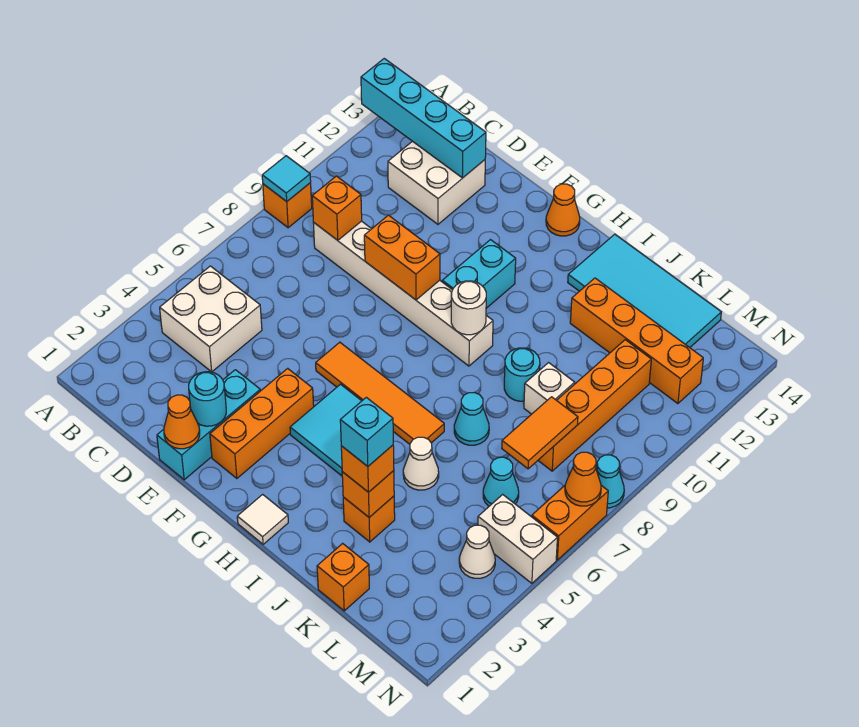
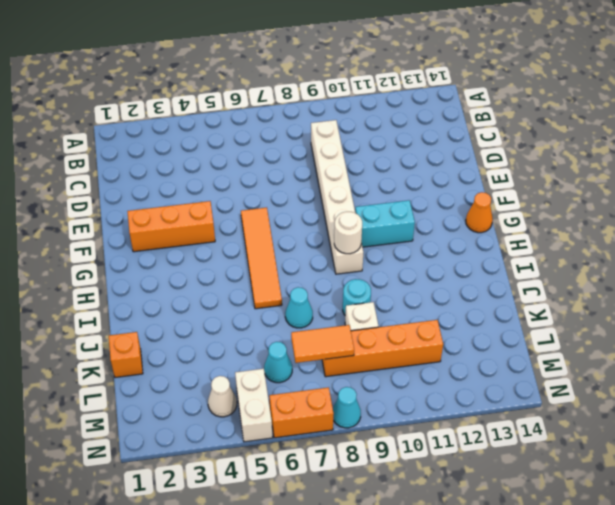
none -> orange brick A9 level 1
none -> white brick B4:C5 level 1
none -> white brick C12:D13 level 1
none -> cyan brick E1:E3 level 1

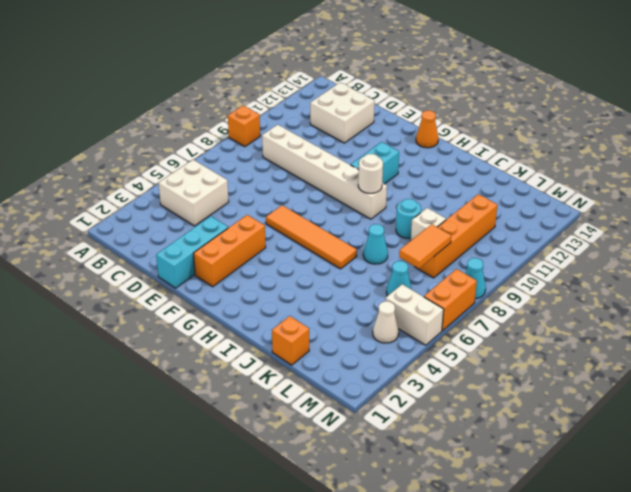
none -> cyan tile G4:H5 level 1
none -> white tile H1 level 1
none -> cyan tile I13:L14 level 1
none -> orange brick J3 level 1

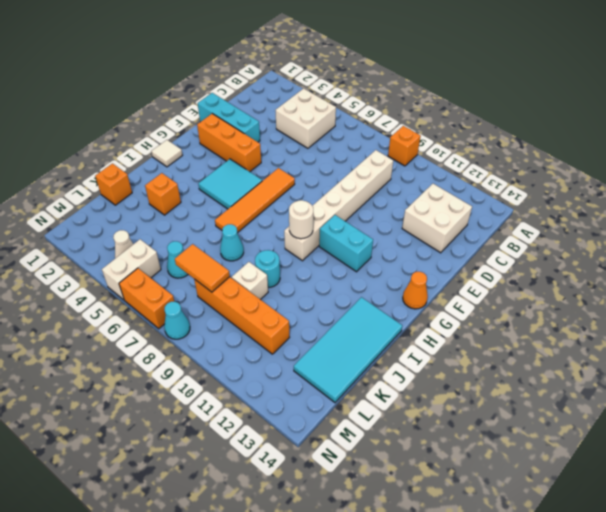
none -> white cone J5 level 1
none -> orange brick J12:M12 level 1
none -> cyan tile A9 level 2
none -> cyan brick A13:D13 level 2

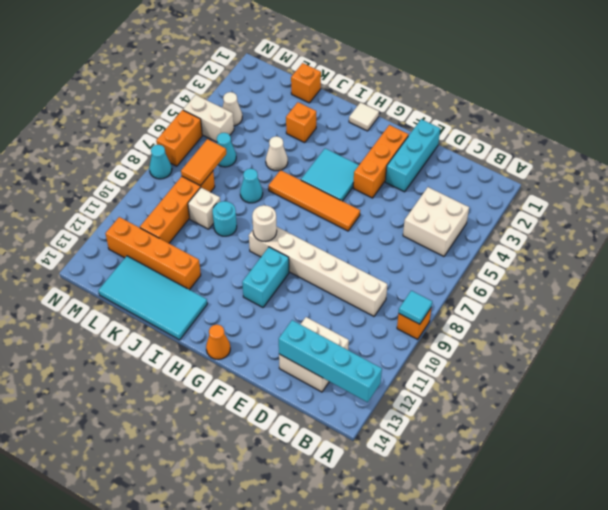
none -> orange brick C9 level 2
none -> orange cone E1 level 2
none -> cyan round brick E2 level 2
none -> orange brick E9:F9 level 2

